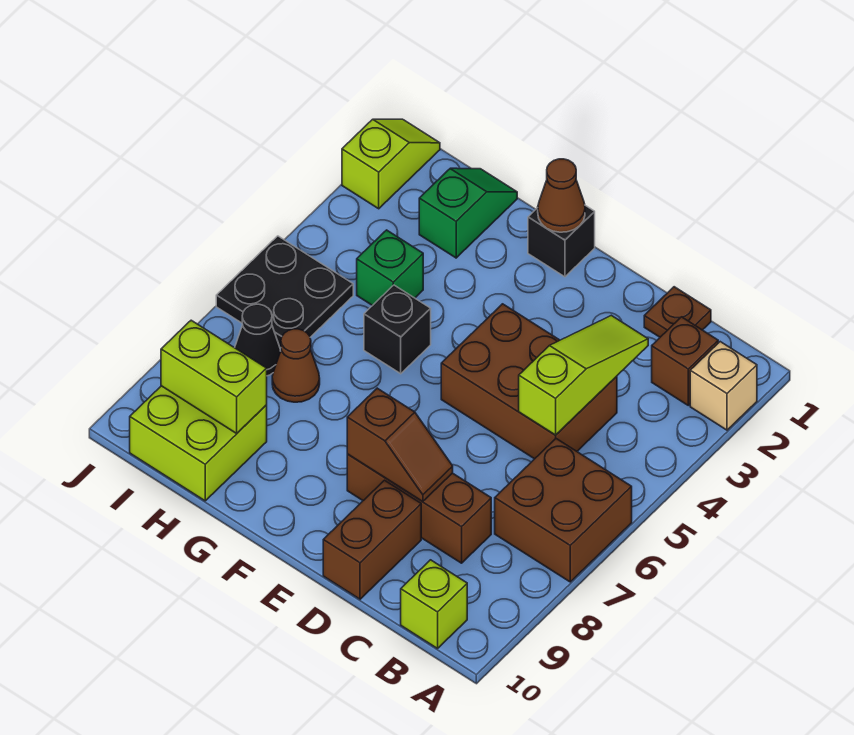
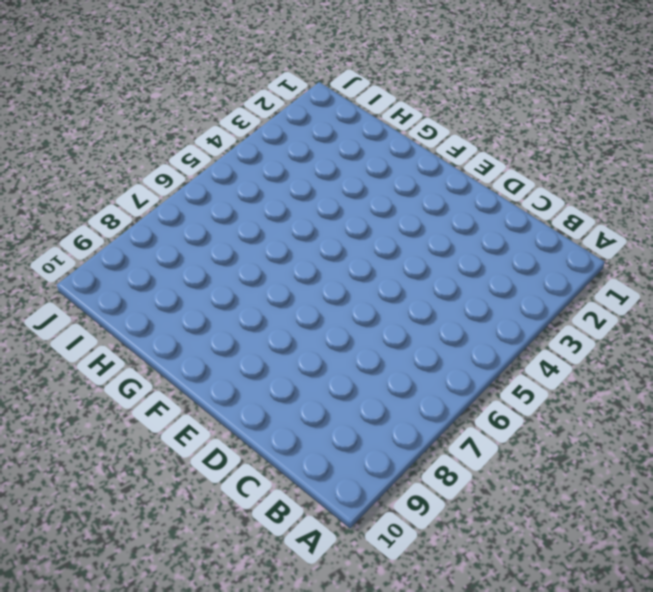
none -> tan brick A2 level 1
none -> brown brick A6:B7 level 1
none -> brown brick B2 level 1

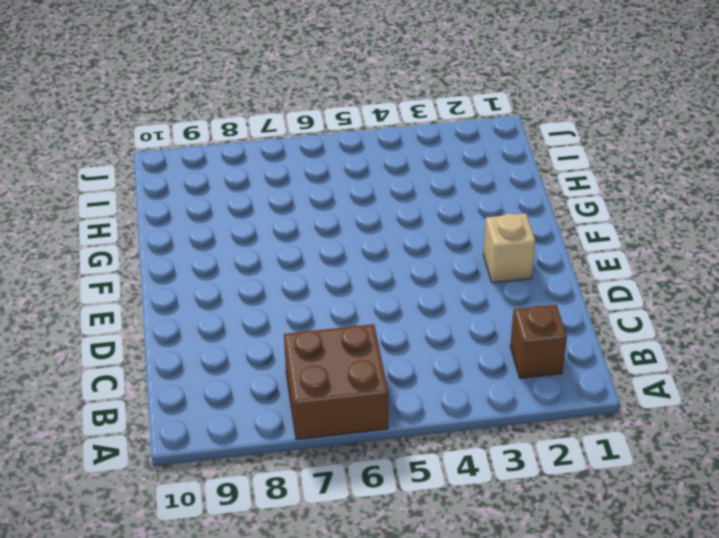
tan brick E2 level 1 -> tan brick A2 level 1
none -> lime brick B10 level 1
none -> brown plate C1 level 1
none -> brown brick C4:E5 level 1

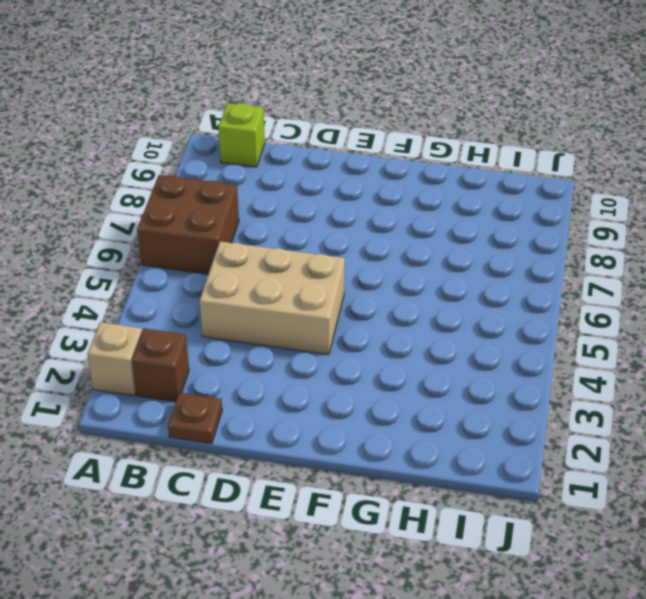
tan brick C4:E5 level 1 -> brown brick C4:E5 level 1
none -> brown brick C8:E8 level 1
none -> brown brick D9:D10 level 1
none -> black brick F1 level 1

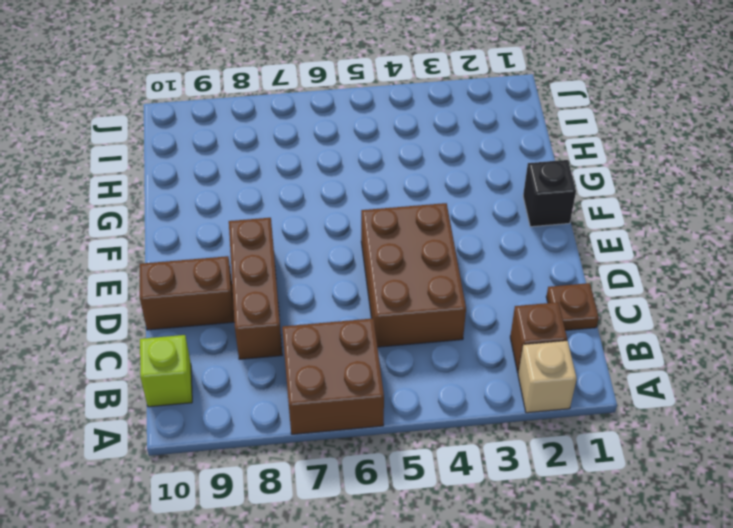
none -> black brick G5 level 1
none -> green slope H1:H2 level 1 top 2
none -> green brick H4 level 1

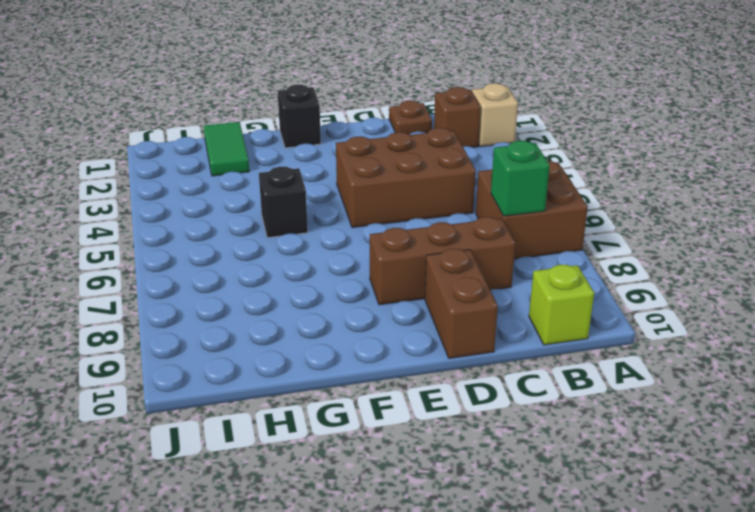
green brick B7 level 2 -> green brick H4 level 1
green tile H1:H2 level 1 -> green slope H1:H2 level 1 top 2
none -> brown cone H7 level 1
none -> lime brick H9:I10 level 1
none -> black plate I5:J6 level 1

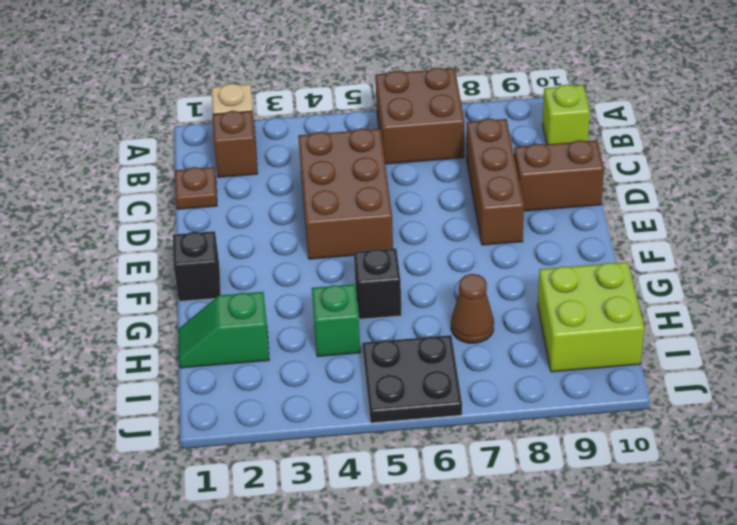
none -> black cone I7 level 1
none -> lime slope J1:J2 level 1 top 2
none -> lime slope C3:C5 level 2 top 5

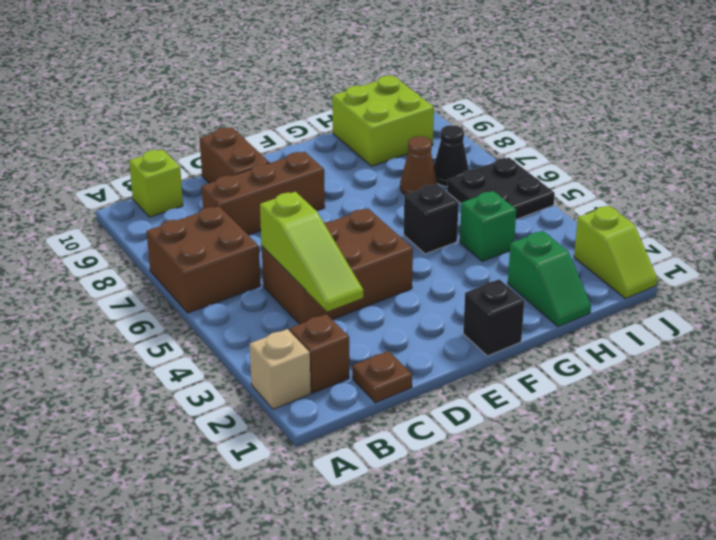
none -> brown slope D8:E8 level 2 top E
none -> brown cone F1 level 2
none -> lime brick H9:I9 level 2

